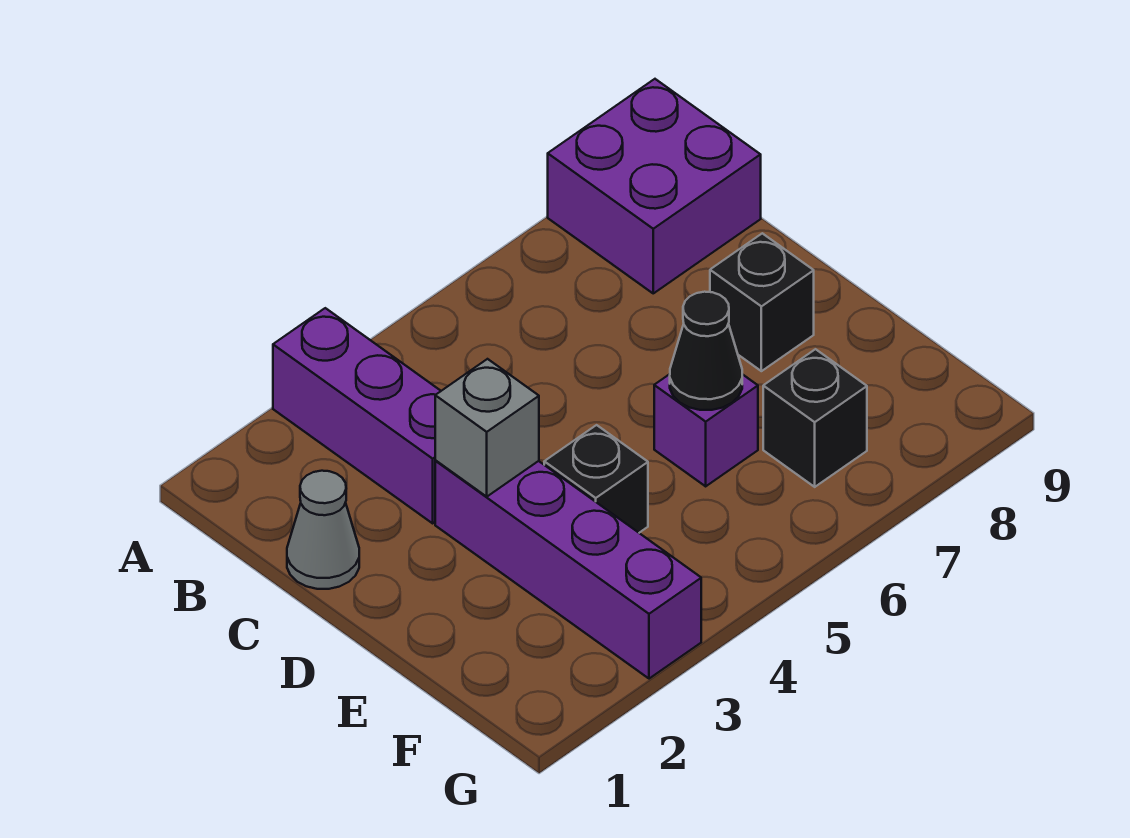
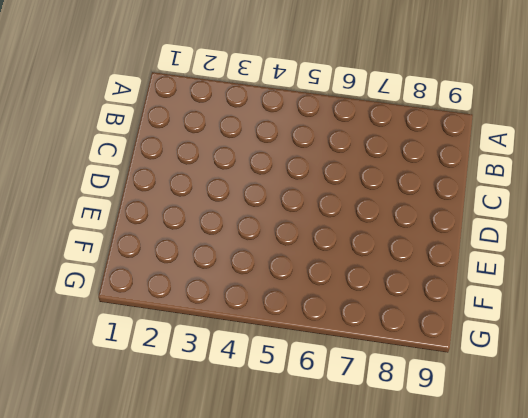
none -> purple brick A3:C3 level 1
none -> purple brick A8:B9 level 1

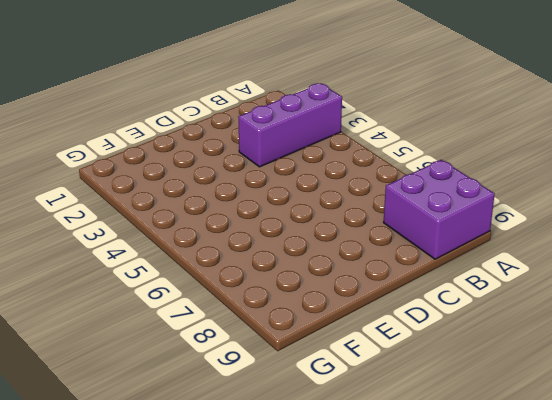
none -> grey cone C1 level 1
none -> purple brick D3:G3 level 1

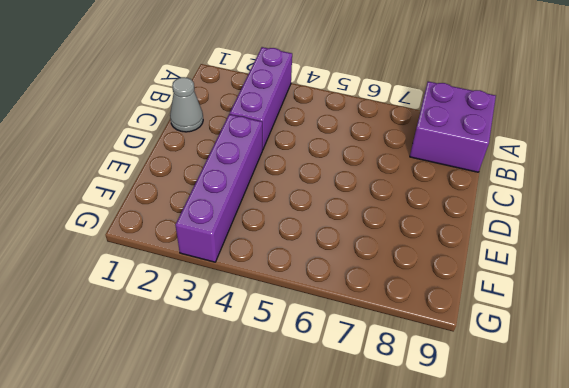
none -> black brick D8 level 1
none -> black brick E4 level 1

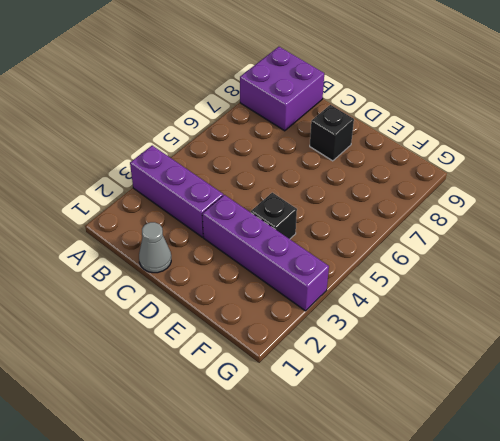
none -> purple brick E6 level 1
none -> black brick F7 level 1

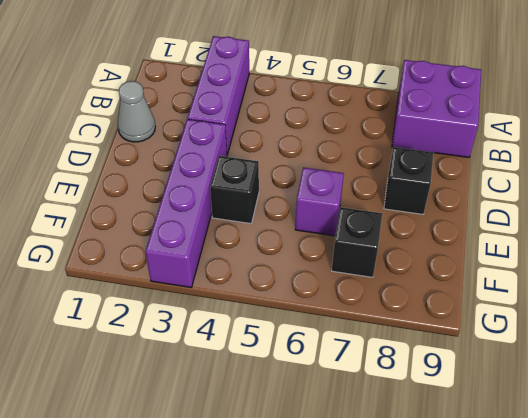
none -> grey brick D3 level 2
none -> black cone E6 level 2

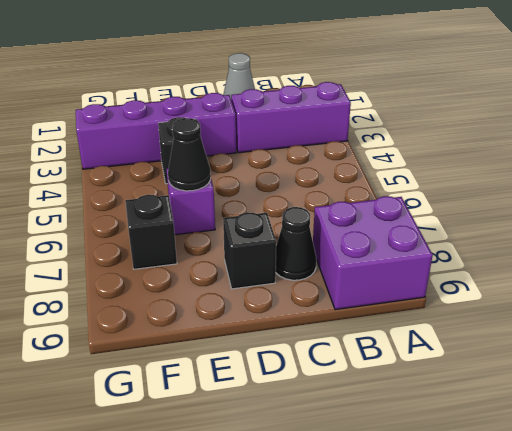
black cone C8 level 1 -> none
none -> grey brick D3 level 2

